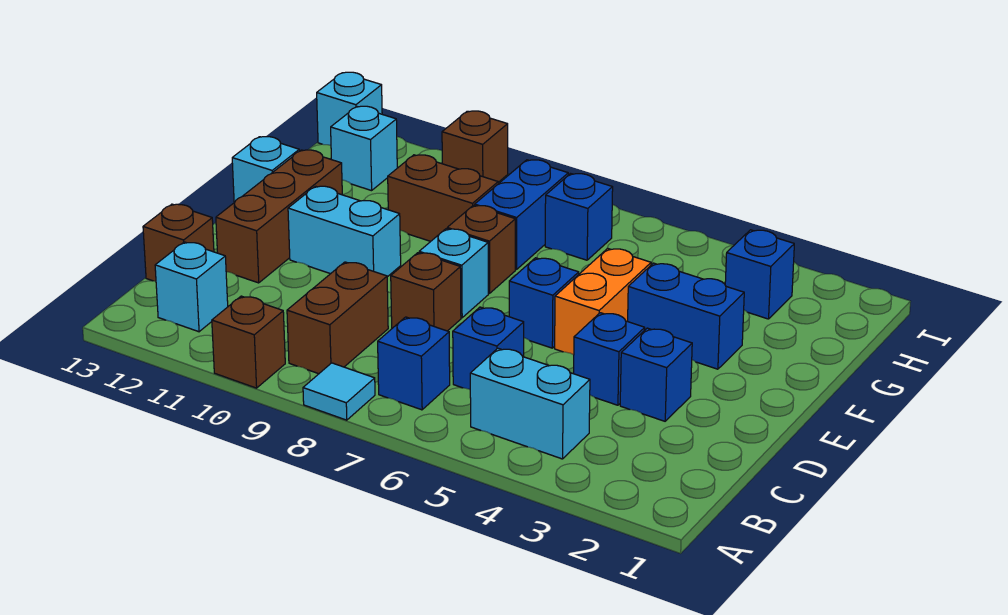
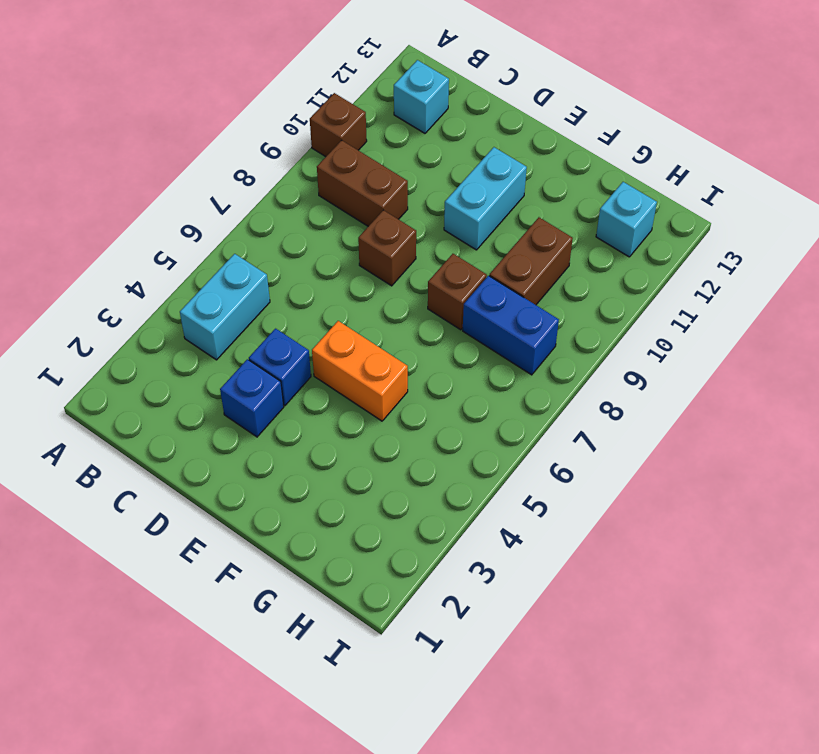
none -> cyan tile A8 level 1
none -> blue brick B7 level 1
none -> blue brick C6 level 1

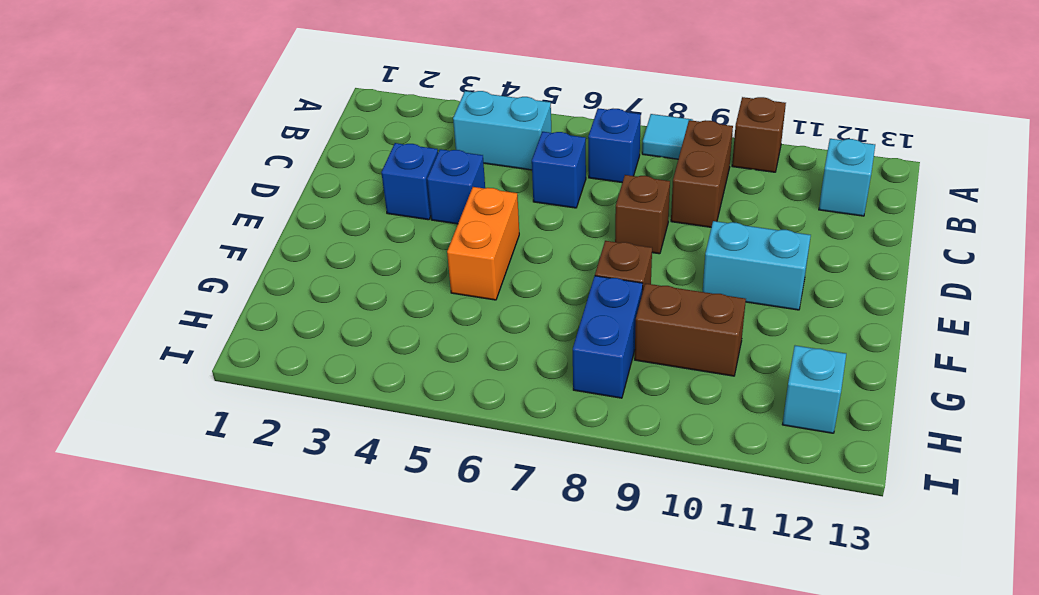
none -> brown brick C13 level 1
none -> brown brick D12:F12 level 1
none -> blue brick E6 level 1

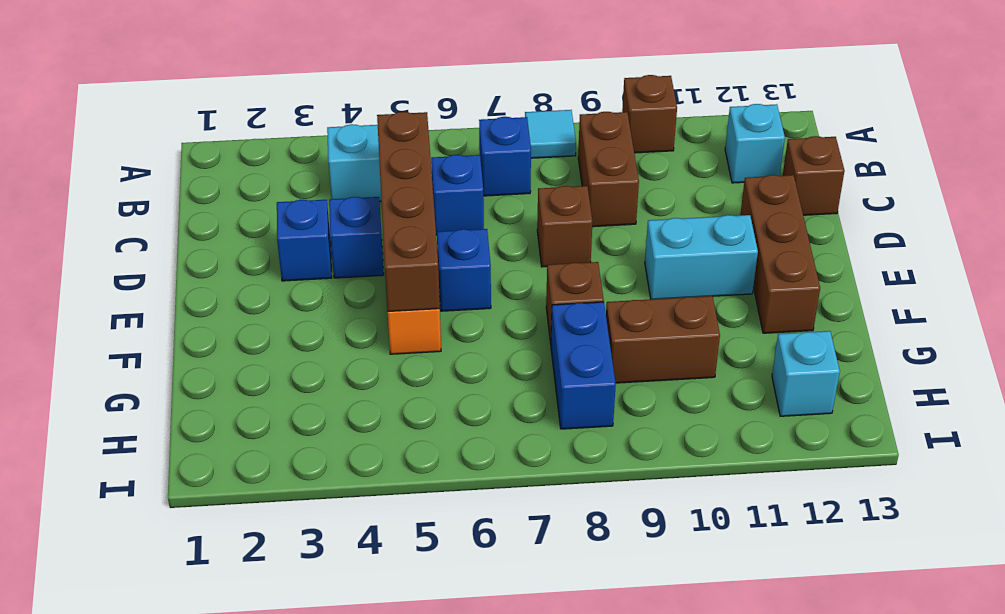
brown brick C5:F5 level 2 -> none
none -> cyan brick E8 level 1
none -> blue brick F3:F4 level 1
none -> cyan brick F13 level 1

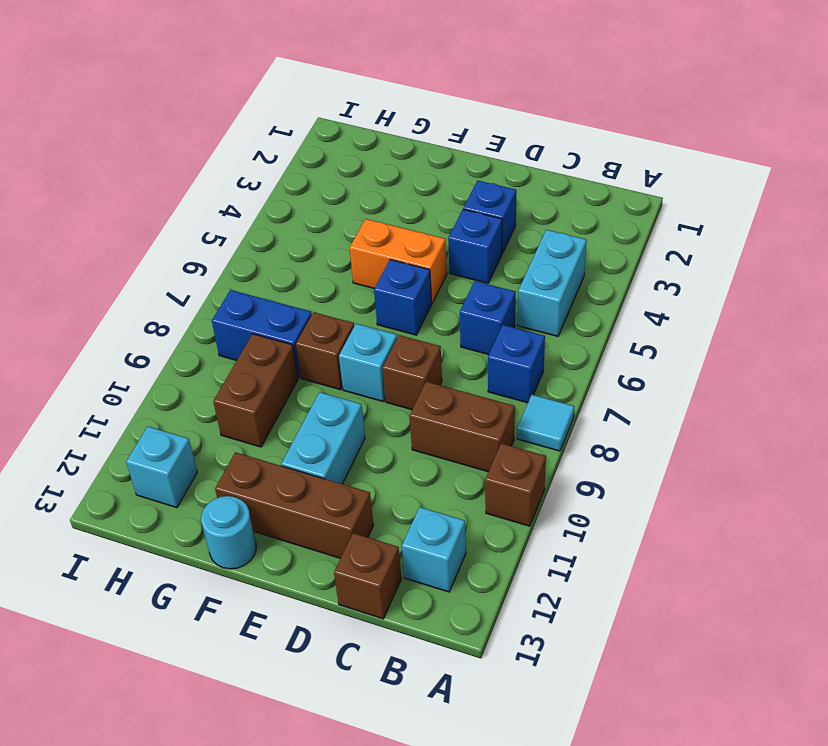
cyan round brick F13 level 1 -> cyan brick F13 level 1
none -> blue brick F3:F4 level 1
none -> blue brick H3 level 1
none -> blue brick H7 level 1

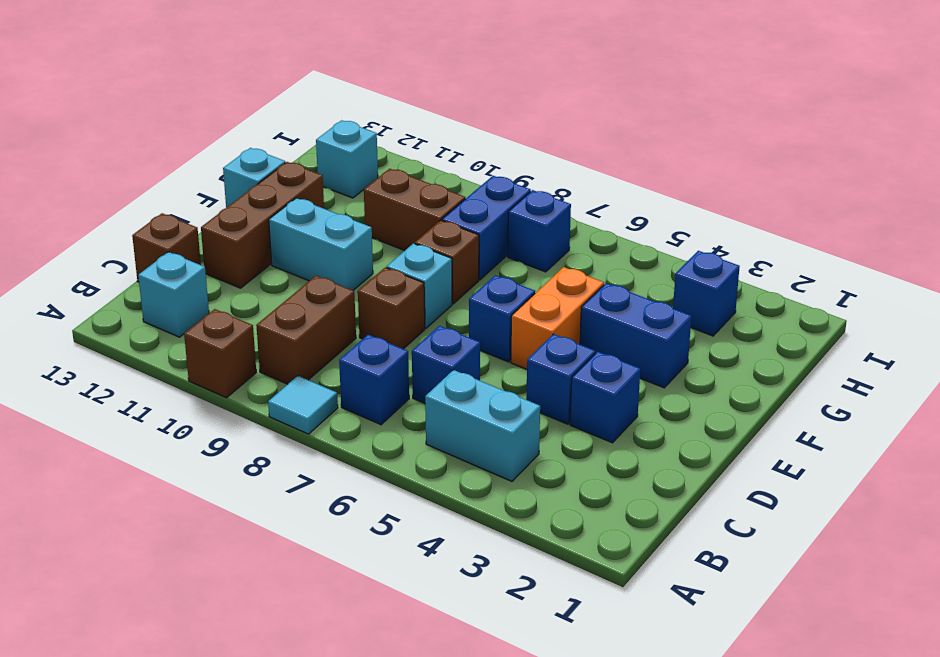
none -> brown brick I10 level 1
none -> cyan brick I13 level 1

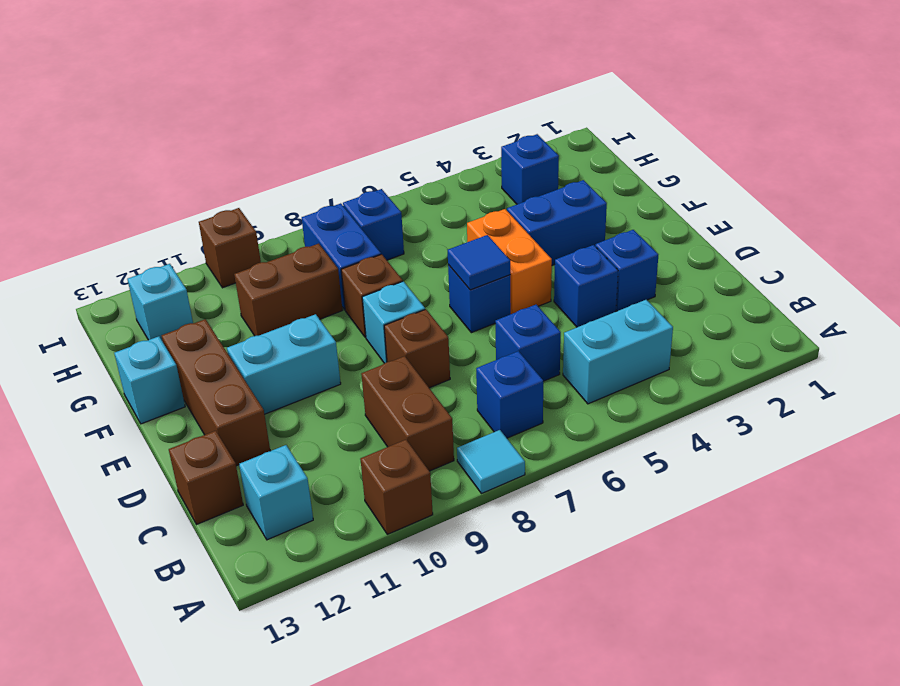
blue tile E6 level 2 -> none
none -> cyan brick I13 level 1

